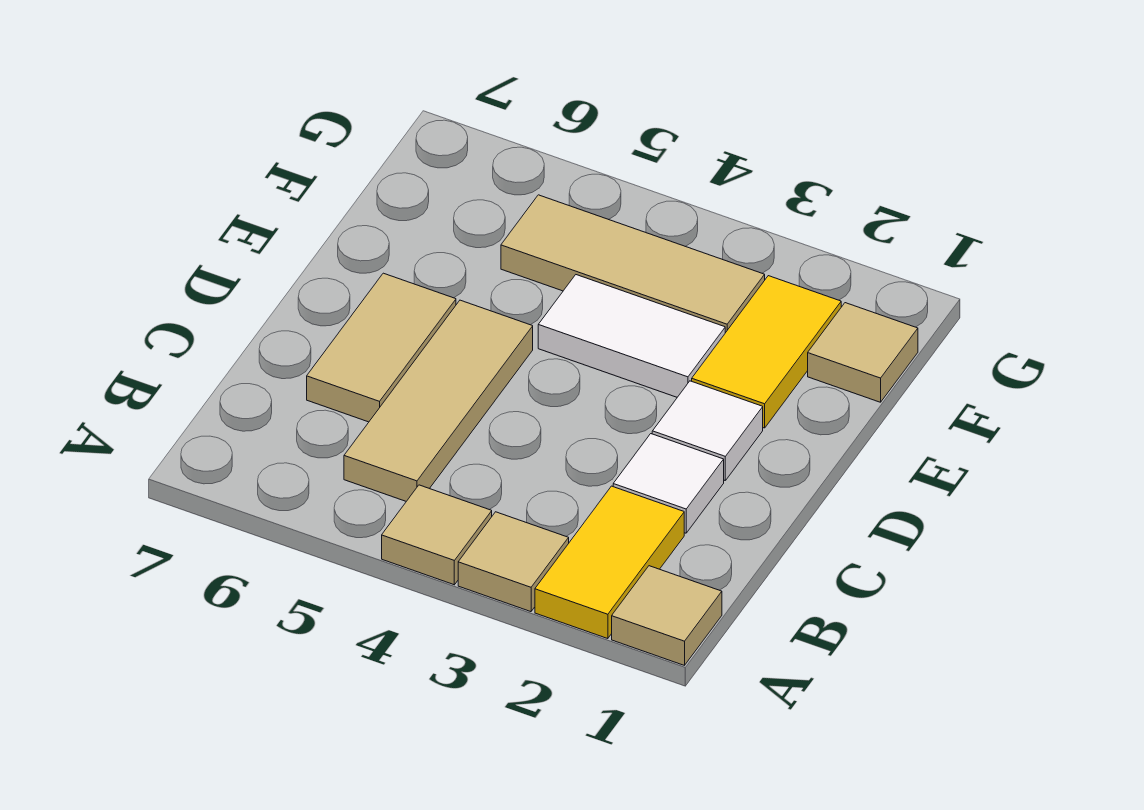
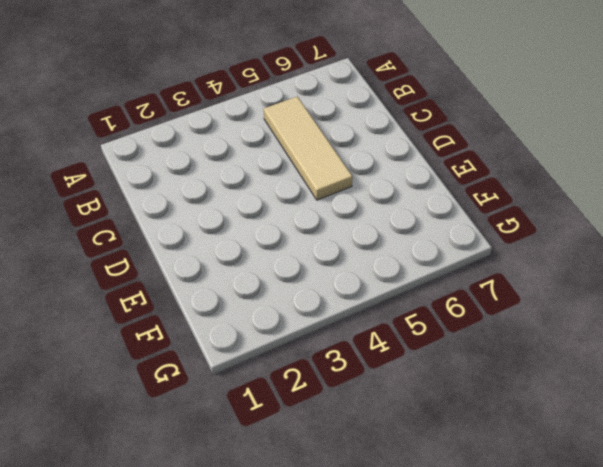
none -> tan tile A1 level 1
none -> yellow tile A2:B2 level 1
none -> tan tile A3 level 1

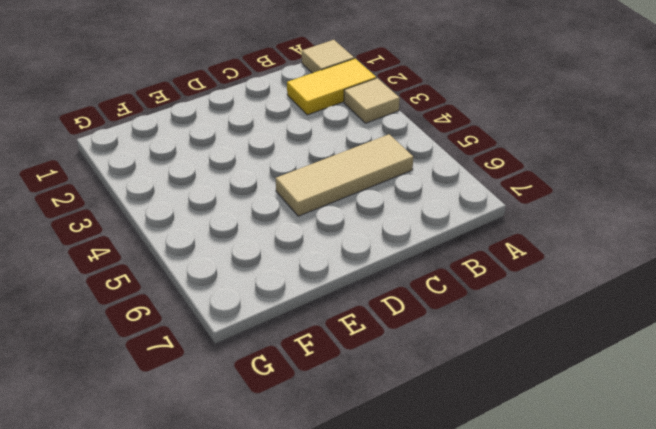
none -> tan tile A4 level 1
none -> white tile C2 level 1
none -> tan tile C6:D6 level 1

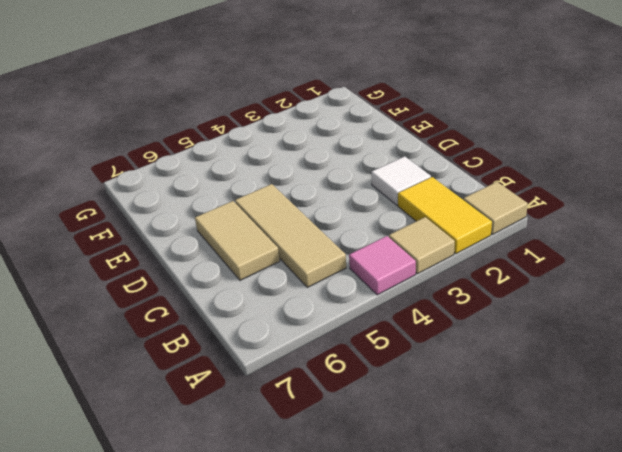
pink tile A4 level 1 -> tan tile A4 level 1
none -> white tile D2 level 1
none -> yellow tile E2:F2 level 1
none -> white tile E3:E4 level 1

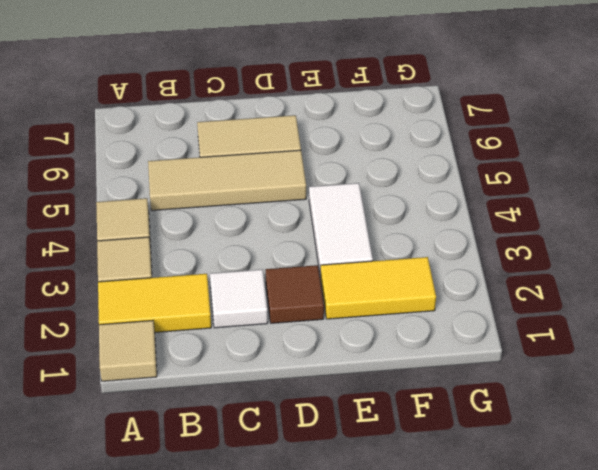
brown tile D2 level 1 -> white tile D2 level 1
none -> tan tile F1 level 1
none -> tan tile F3:F5 level 1

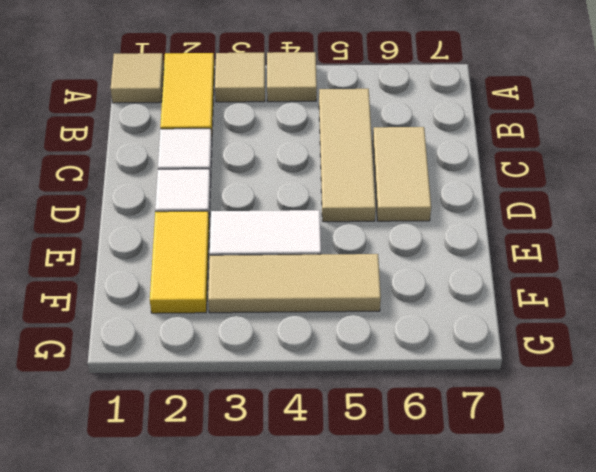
none -> tan tile F1 level 1

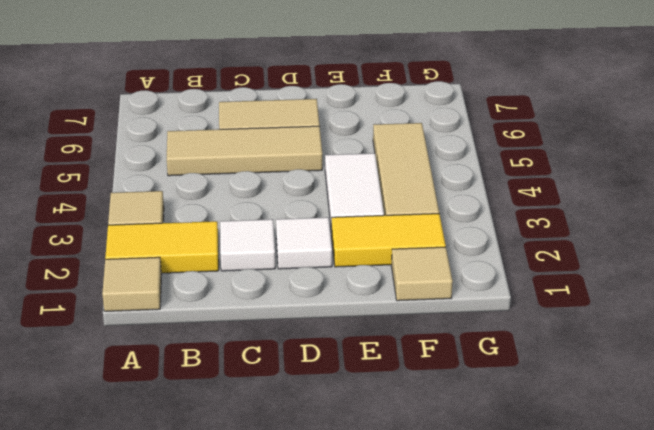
none -> tan tile A4 level 1

